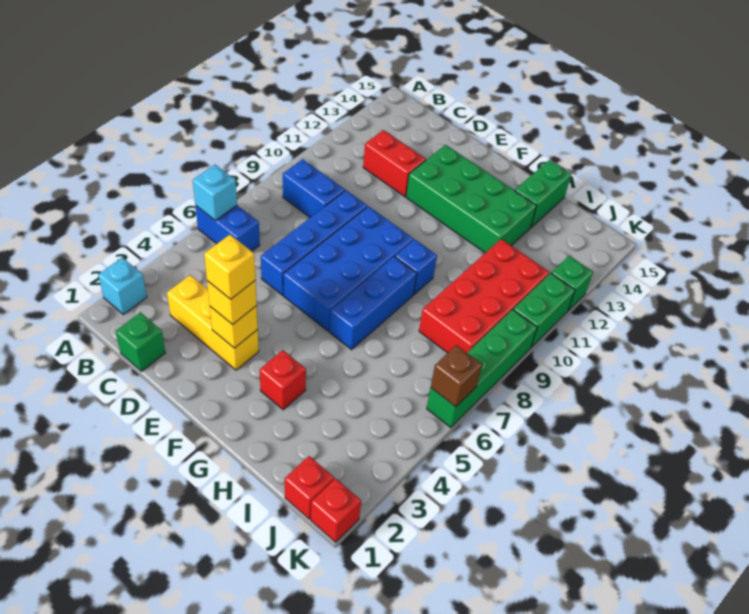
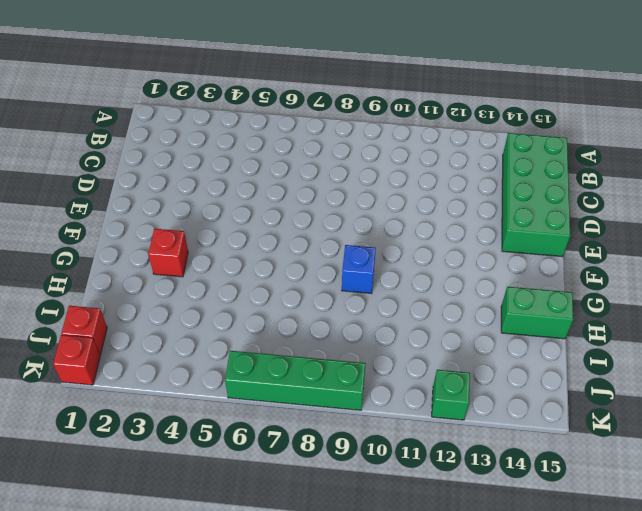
green brick B14:E15 level 1 -> green brick E12:H13 level 1
none -> cyan brick A2 level 1
none -> blue brick A6:B6 level 1
none -> blue brick B9:C9 level 1

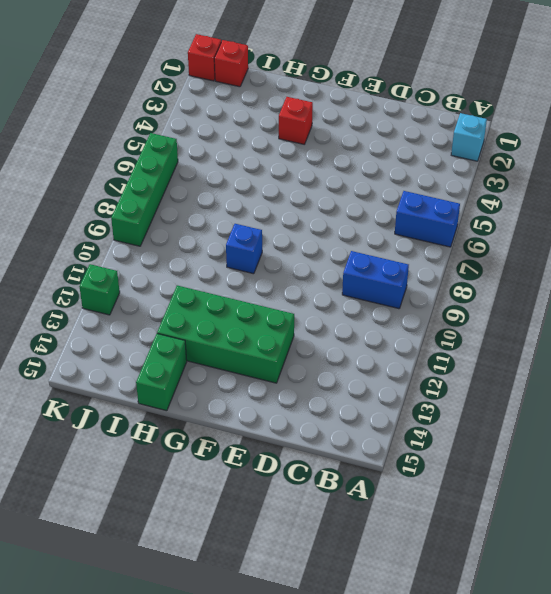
none -> green brick C1 level 1
none -> yellow brick C3:E3 level 1
none -> red brick C12:D12 level 1

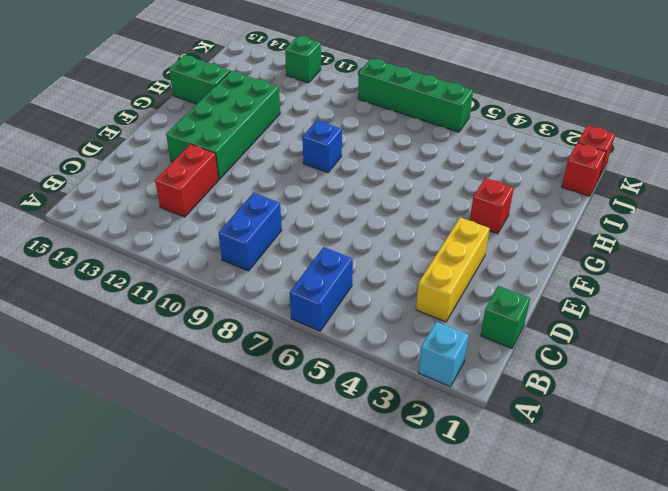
none -> blue brick D6:D9 level 1
none -> blue brick E6:F9 level 1
none -> blue brick G6:G8 level 1

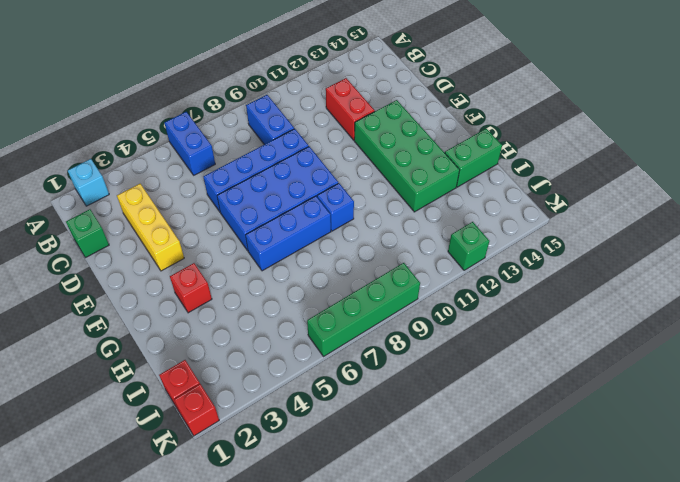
none -> red brick I8:J11 level 1
none -> green brick K10:K11 level 1
none -> cyan brick A6 level 2

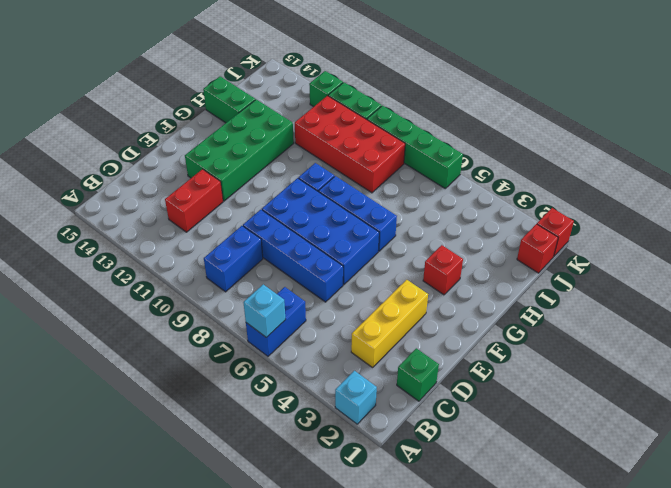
none -> yellow brick E3 level 2
none -> brown brick K6 level 2
none -> yellow brick E3 level 3

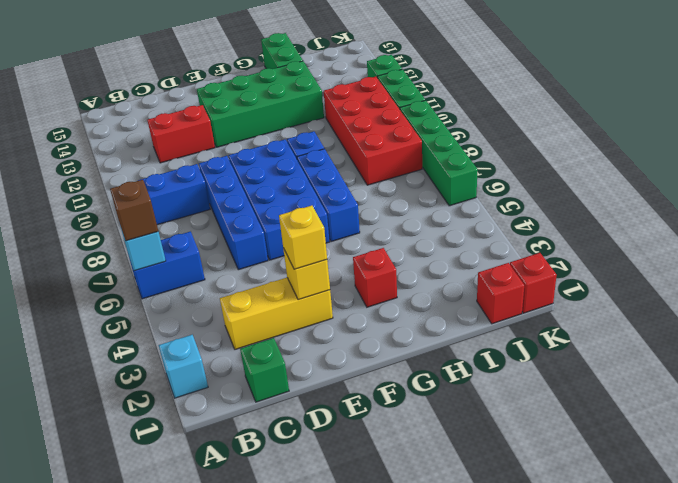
brown brick A6 level 3 -> brown brick K6 level 2
none -> yellow brick E3 level 4

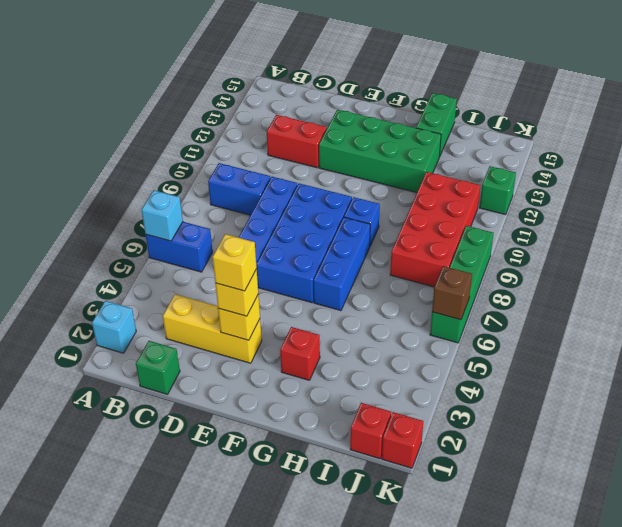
none -> green brick K10:K11 level 1

